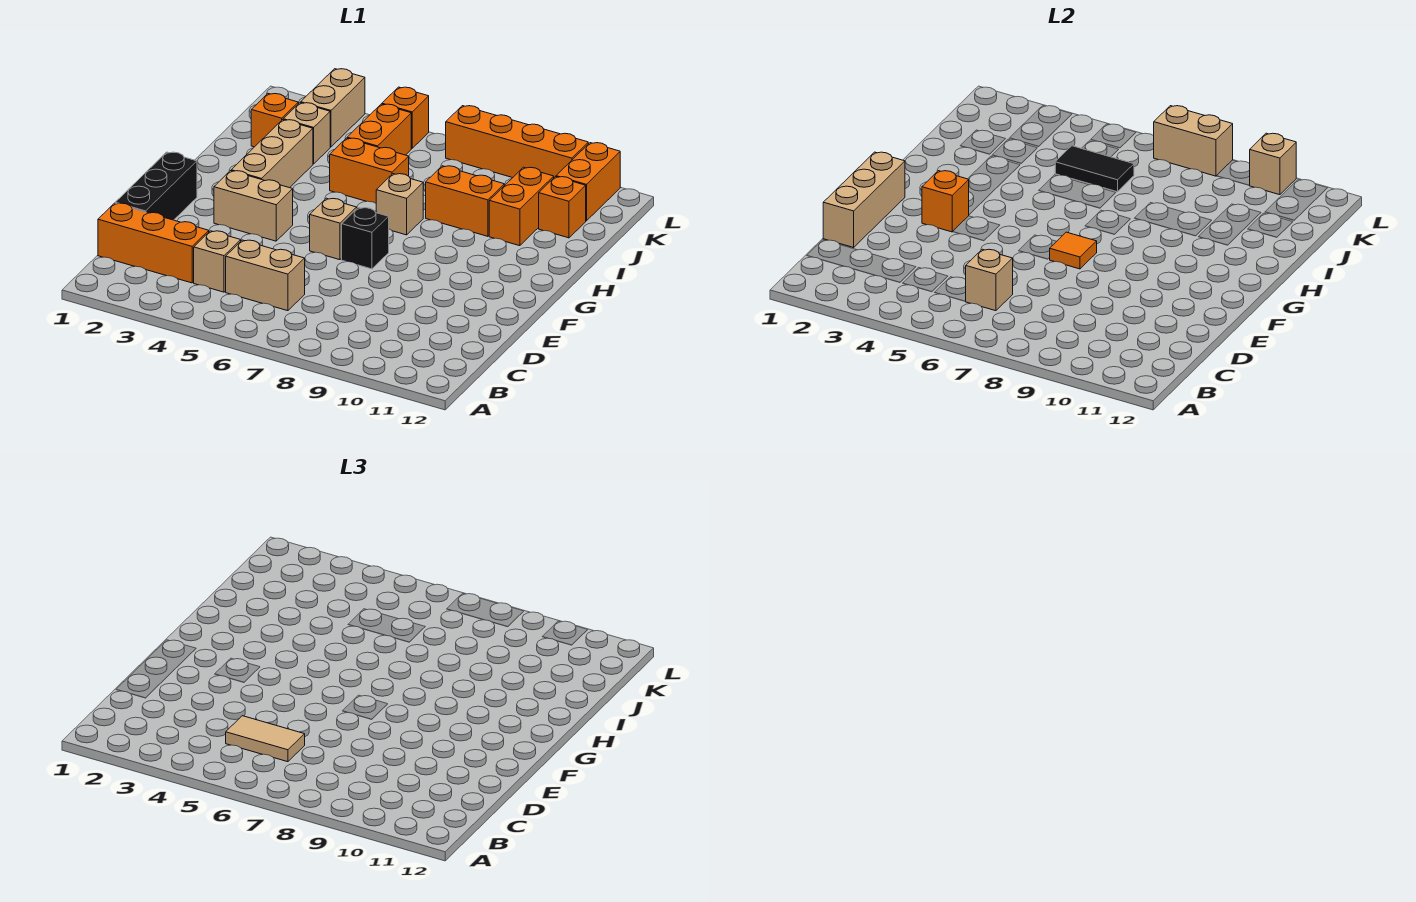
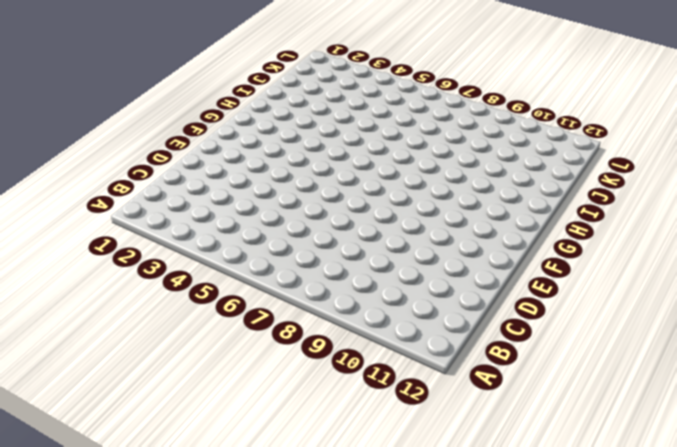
none -> orange brick C1:C3 level 1
none -> tan brick C4 level 1
none -> tan brick C5:C6 level 1

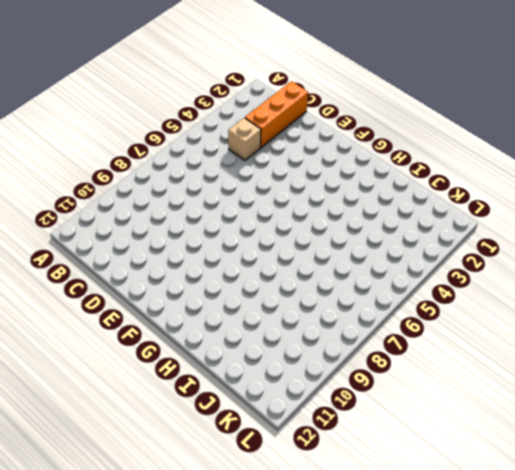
none -> tan brick C5:C6 level 1
none -> black brick D1:F1 level 1
none -> tan brick F3:F4 level 1

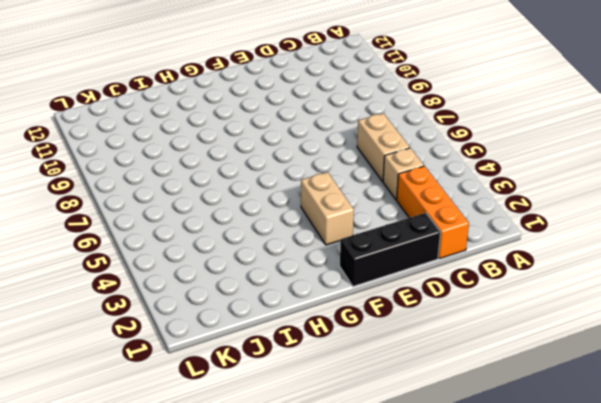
none -> tan brick F6 level 1
none -> black brick F7 level 1
none -> tan brick G3:I3 level 1

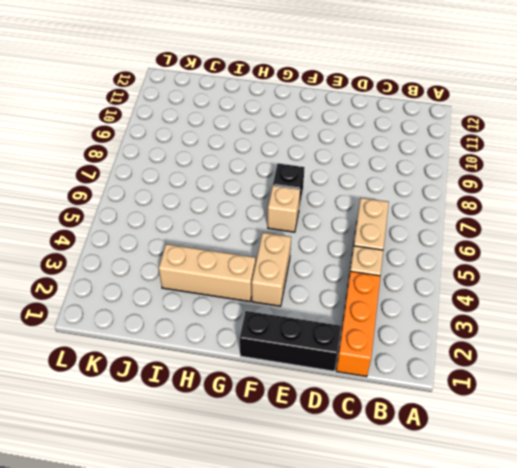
none -> tan brick H7 level 1
none -> orange brick I5:I6 level 1
none -> orange brick I8:I9 level 1

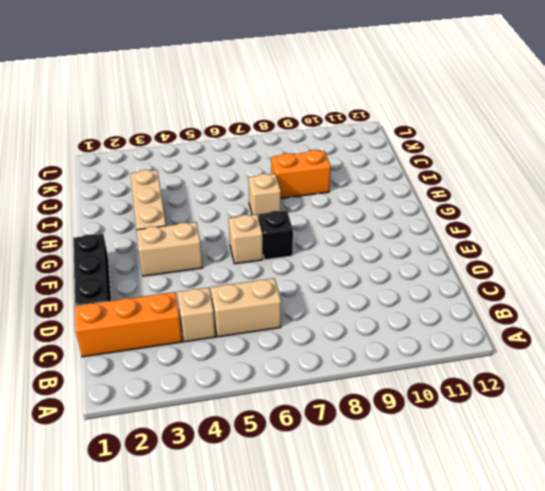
none -> orange brick I5:I6 level 1
none -> orange brick I10:J10 level 1
none -> orange brick J2 level 1

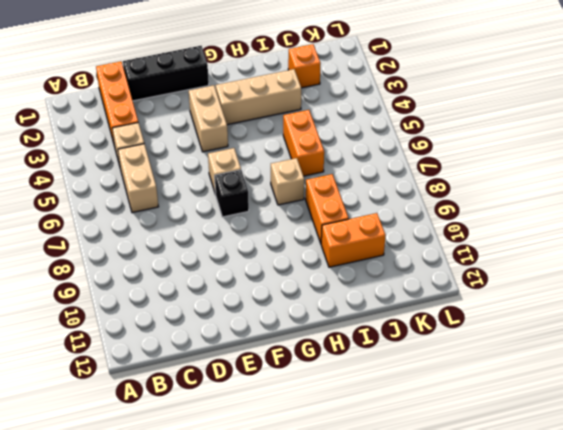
none -> tan brick J3 level 1
none -> orange brick J5:K5 level 1
none -> orange brick J11 level 1

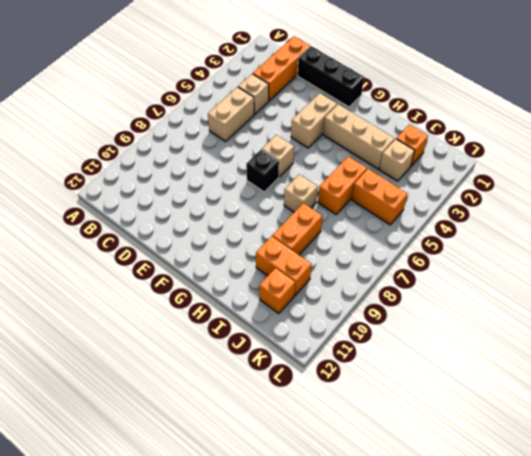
none -> tan brick K3:L3 level 1
none -> orange brick K11:L11 level 1
none -> orange brick L5 level 1

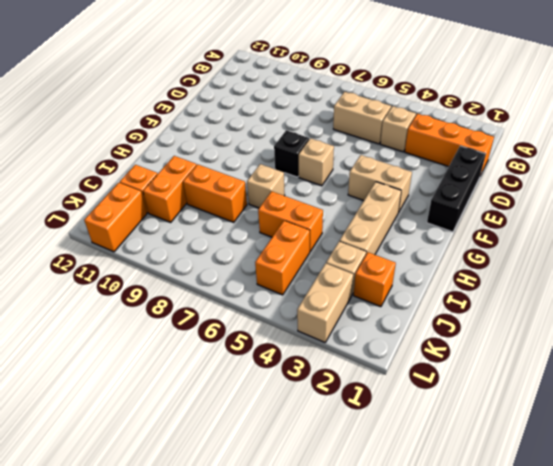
none -> orange brick L5 level 1
none -> orange brick L7:L10 level 1
none -> tan brick C6 level 2

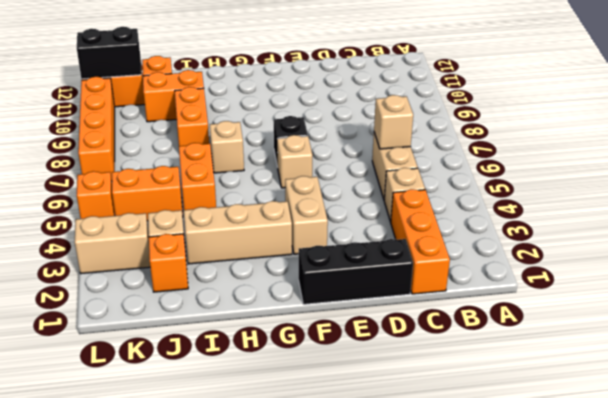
black brick K11:L11 level 2 -> none
none -> tan brick D1:F1 level 2
none -> orange brick F3 level 2
none -> orange tile F7 level 2

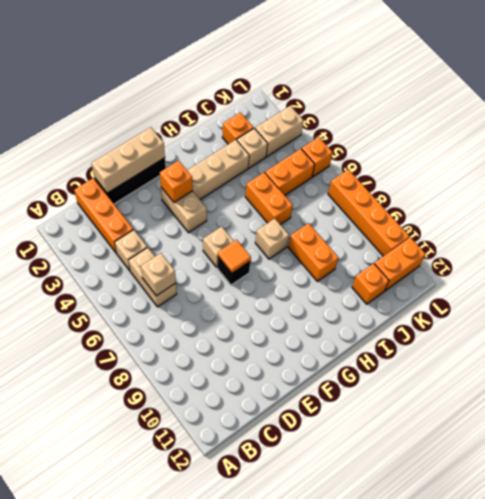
none -> orange brick I10:J10 level 1
none -> black tile J5:J6 level 2
none -> tan brick L7:L8 level 2

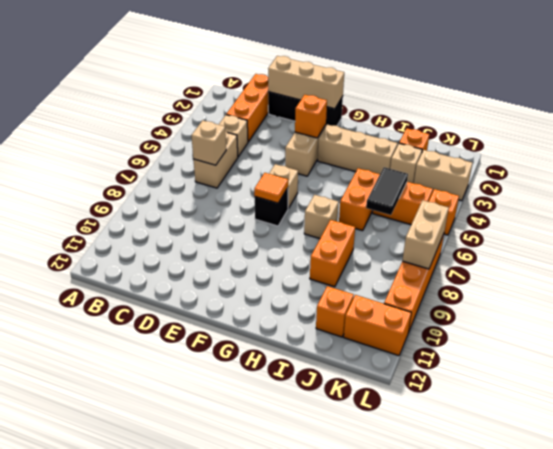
none -> orange brick I10:J10 level 1
none -> tan brick L10 level 2
none -> tan tile C5:C6 level 3

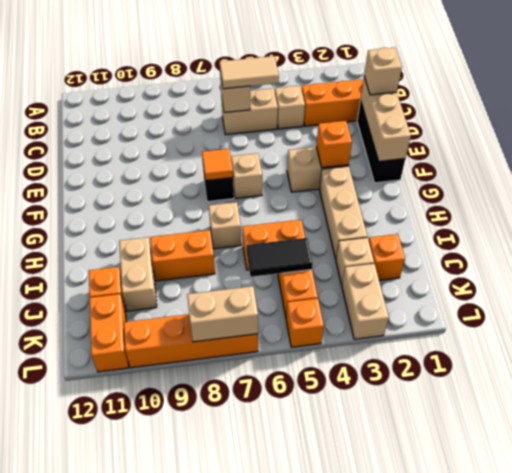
tan brick D1 level 3 -> tan brick L10 level 2
tan brick I10:J10 level 1 -> orange brick I10:J10 level 1

